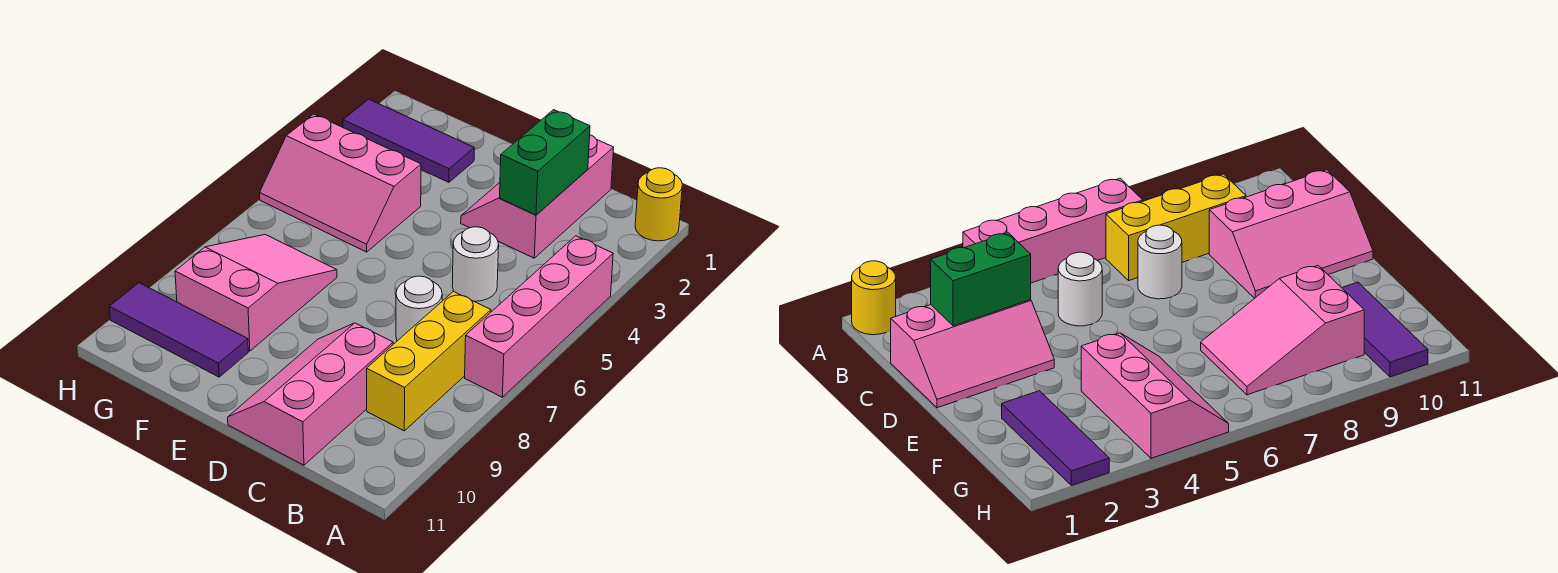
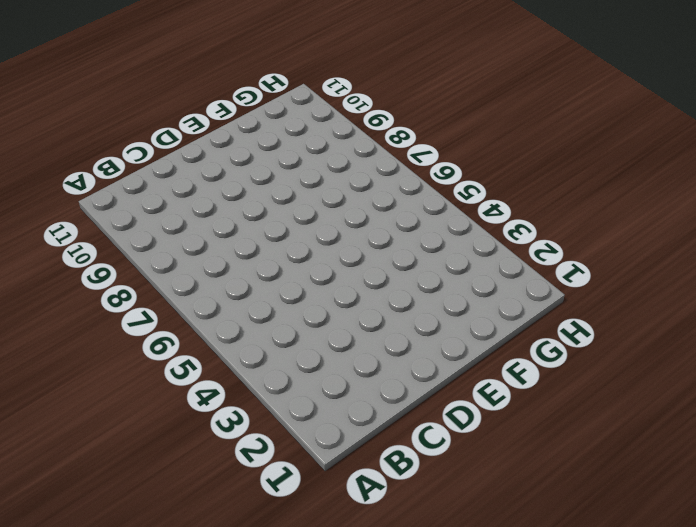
none -> yellow round brick A1 level 1
none -> pink brick A4:A7 level 1
none -> yellow brick B7:B9 level 1

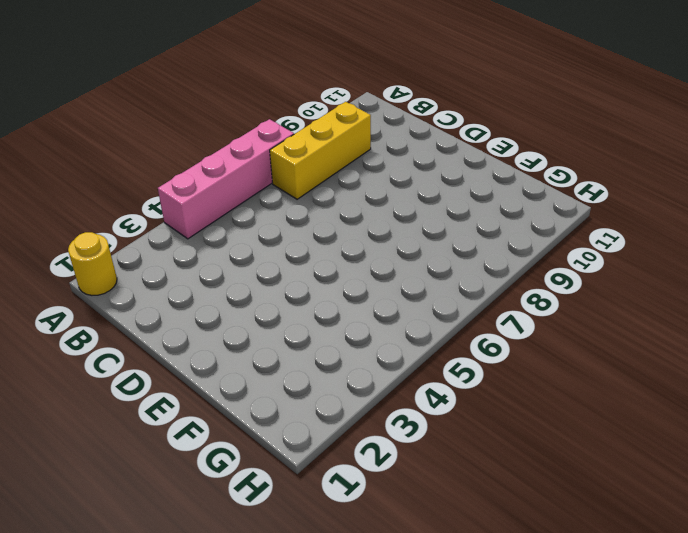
none -> pink slope C1:D3 level 1 top C
none -> white round brick C5 level 1
none -> white round brick C7 level 1

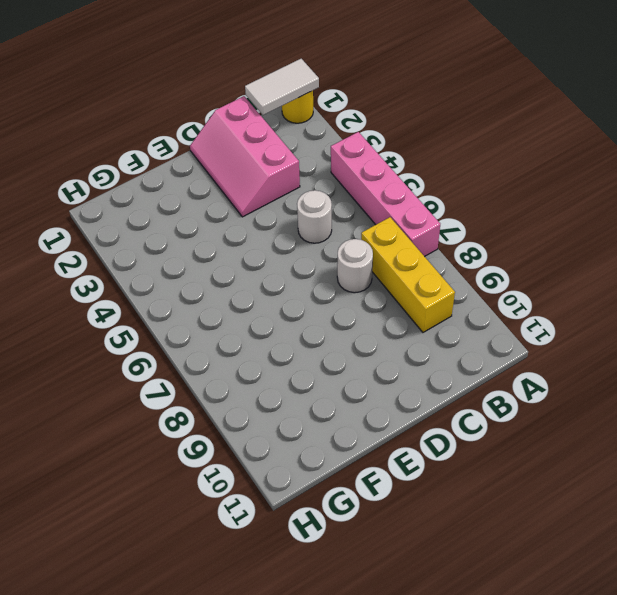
white tile A1:B1 level 2 -> none
none -> pink slope C9:D11 level 1 top C
none -> purple tile F2:H2 level 1
none -> pink slope F4:H5 level 1 top 4

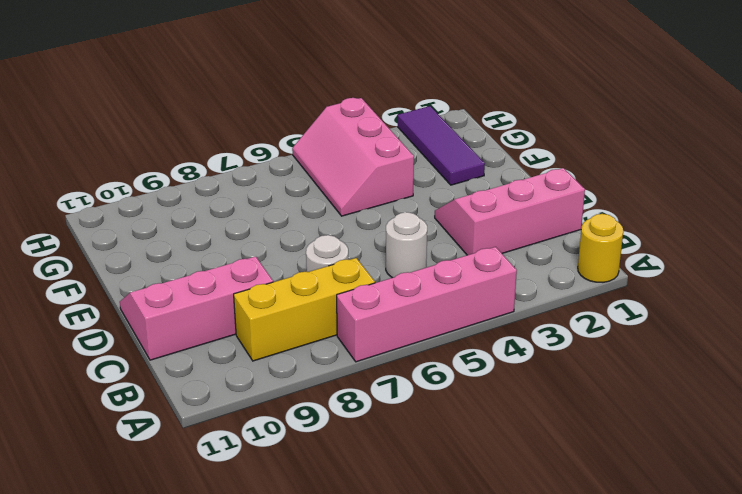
none -> pink slope F7:G9 level 1 top 9
none -> purple tile F10:H10 level 1
none -> green brick C2:C3 level 2

